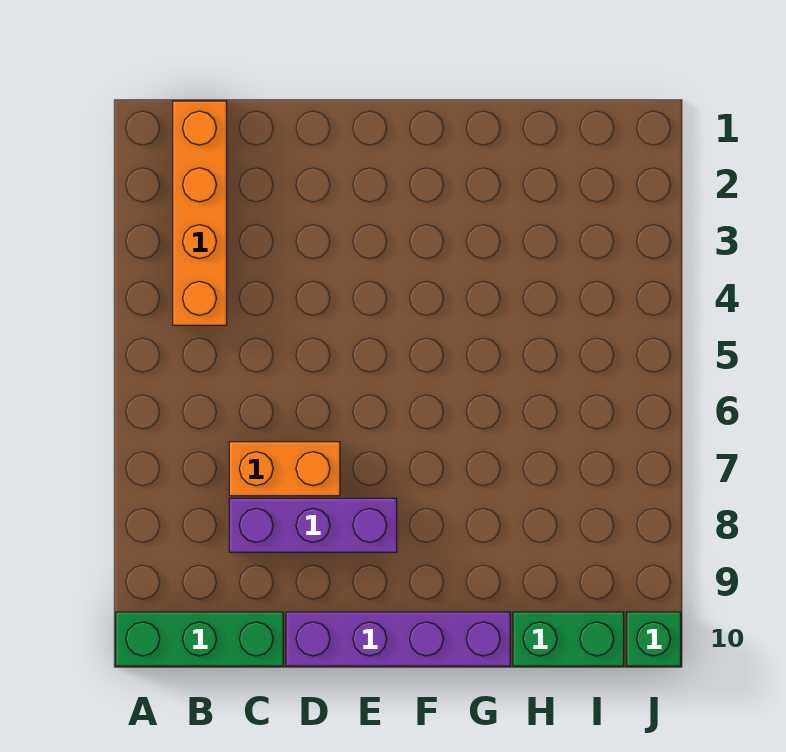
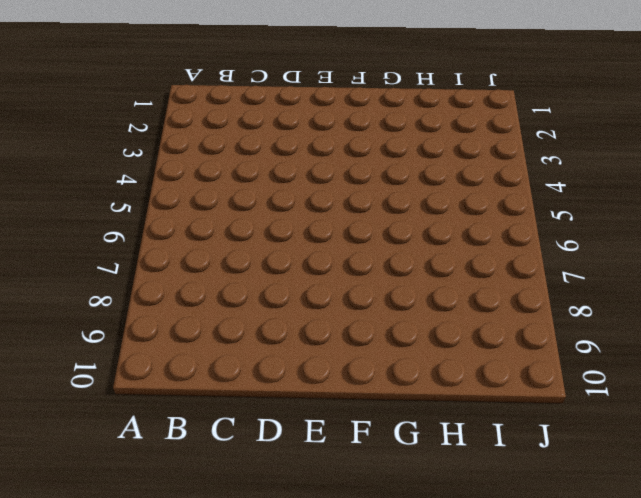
none -> green brick A10:C10 level 1
none -> orange brick B1:B4 level 1

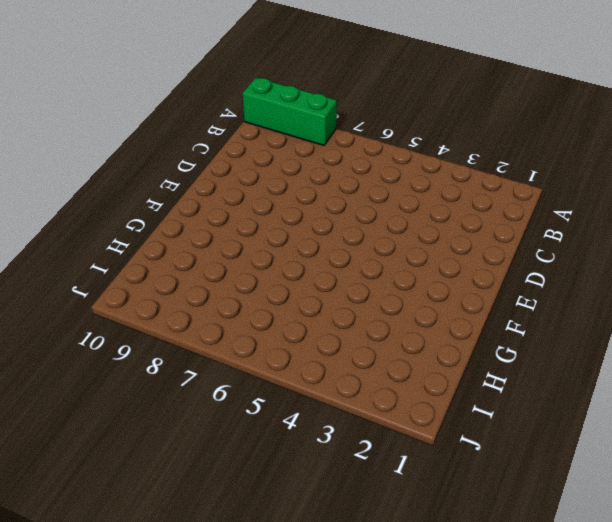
green brick A8:A10 level 1 -> green brick A10:C10 level 1
none -> orange brick B1:B4 level 1
none -> orange brick C7:D7 level 1

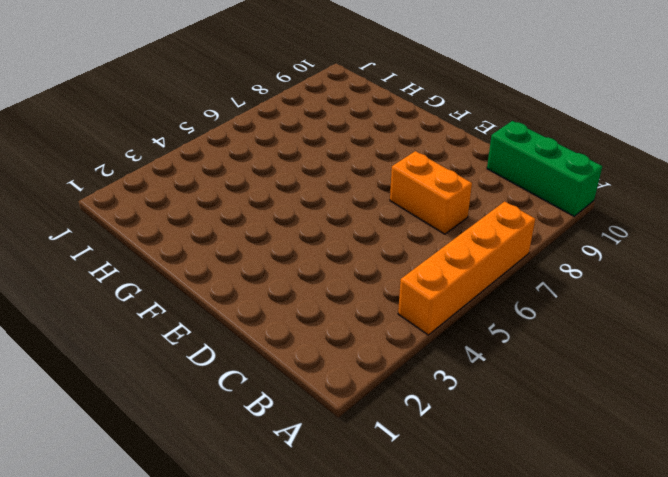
orange brick A4:A7 level 1 -> orange brick B1:B4 level 1
none -> purple brick C8:E8 level 1
none -> purple brick D10:G10 level 1

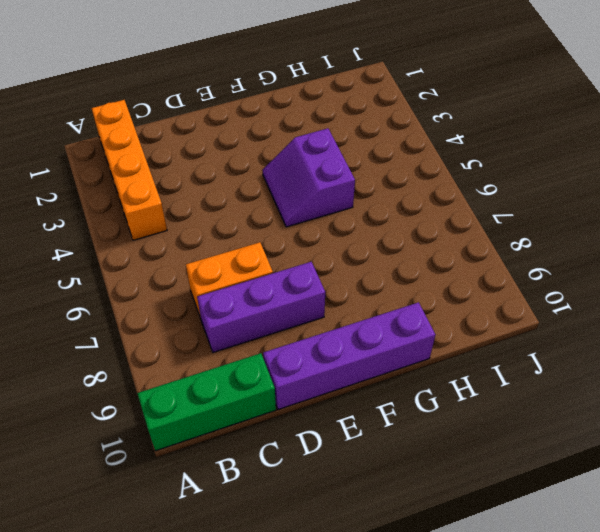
purple slope F4:G5 level 1 top G -> none
none -> green brick H10:I10 level 1
none -> green brick J10 level 1

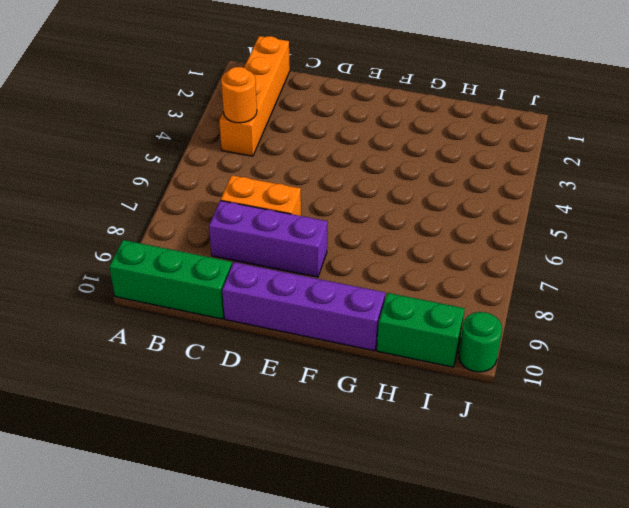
orange round brick B4 level 2 -> none
green round brick J10 level 1 -> green brick J10 level 1

